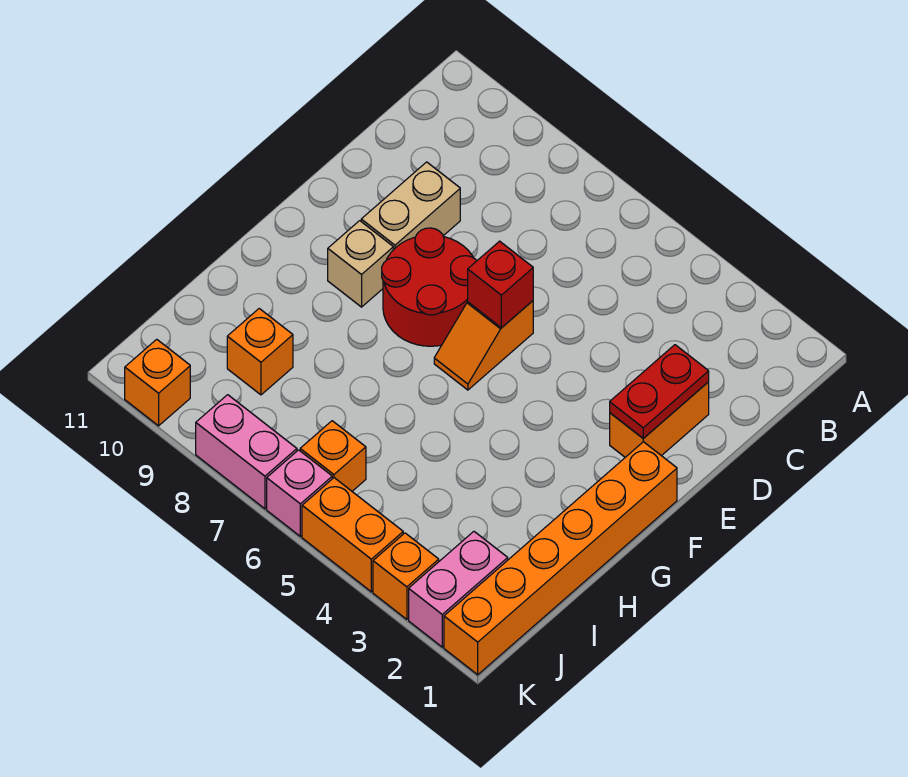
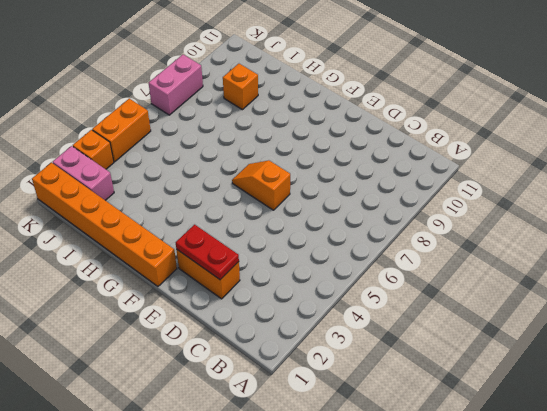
none -> tan brick D9:E9 level 1
none -> red round brick E7:F8 level 1
none -> tan brick F9 level 1

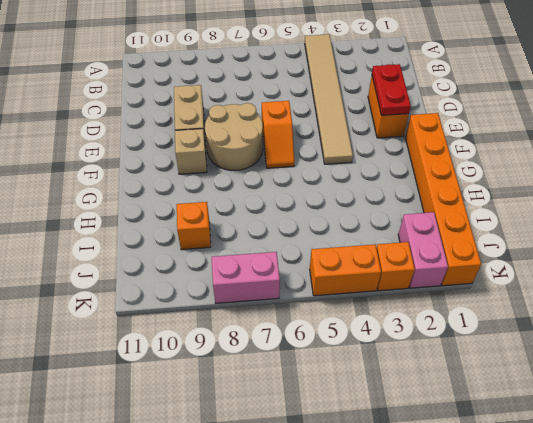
tan tile A4:F4 level 1 -> none
tan round brick E7:F8 level 1 -> red round brick E7:F8 level 1
none -> orange brick J6 level 1
none -> pink brick K6 level 1
none -> orange brick K10 level 1

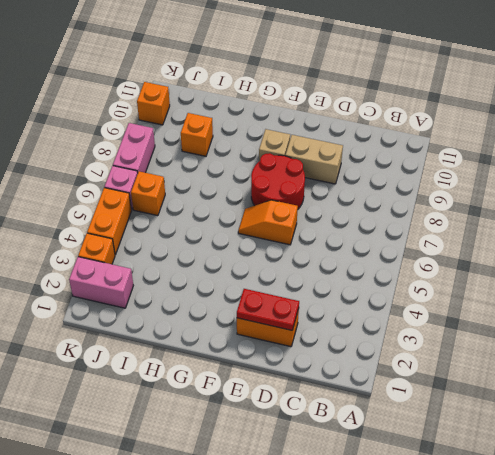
none -> orange brick F1:K1 level 1
none -> red brick E6 level 2

